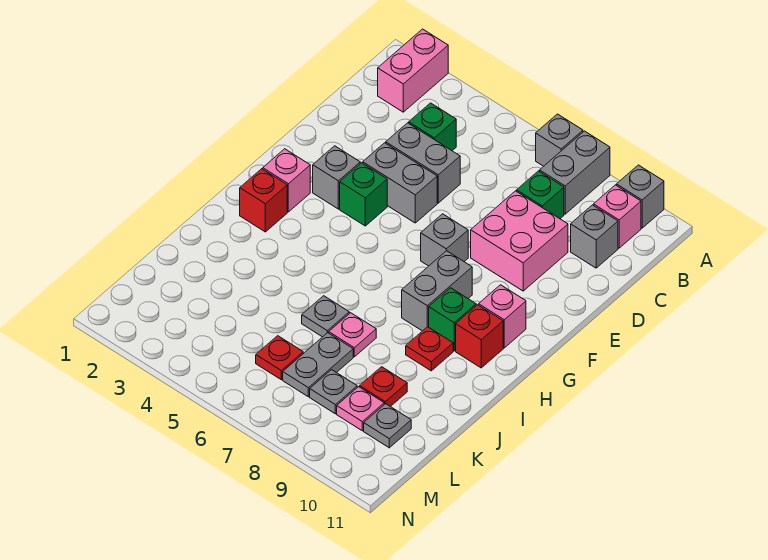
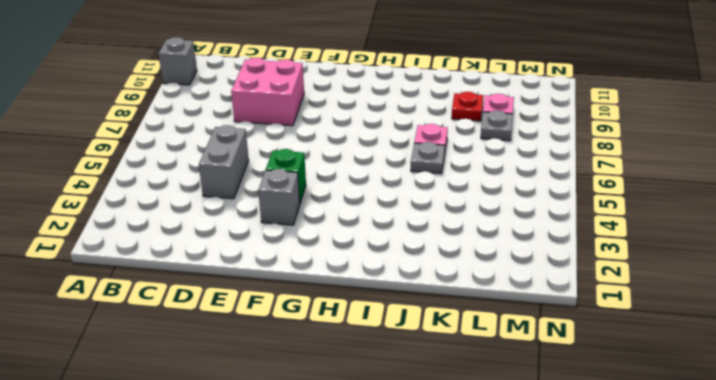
none -> pink brick A2:B2 level 1
none -> grey brick A7 level 1
none -> grey brick A8:B8 level 1

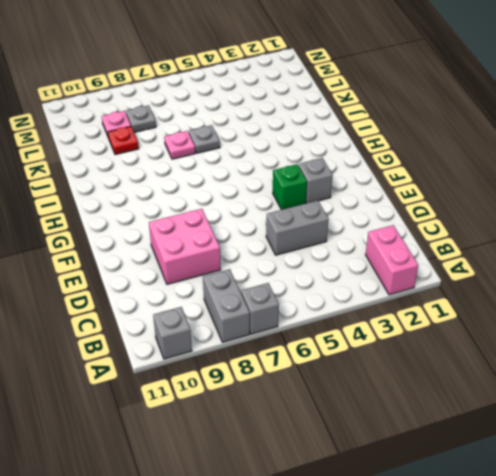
none -> pink brick B10 level 1
none -> green brick C4 level 1
none -> green brick C8 level 1

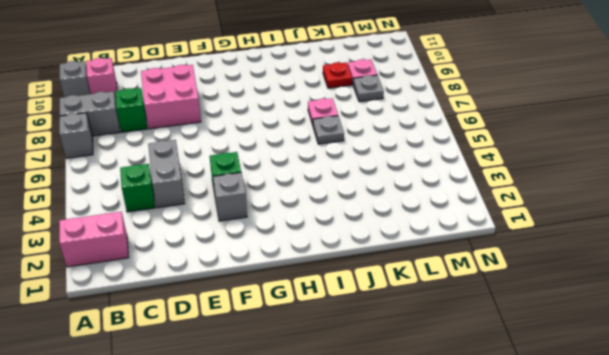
none -> grey brick C10 level 1
none -> grey brick E4:E5 level 1
none -> grey brick F7 level 1

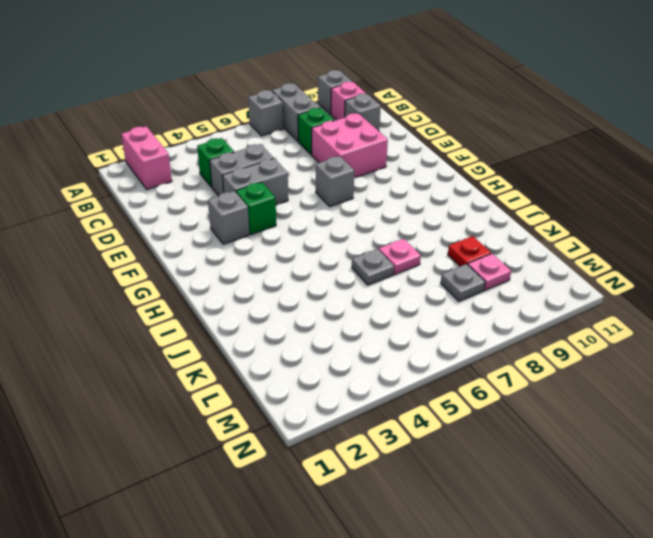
none -> pink brick G2 level 1
none -> grey brick G8:H8 level 1
none -> pink brick G10 level 1

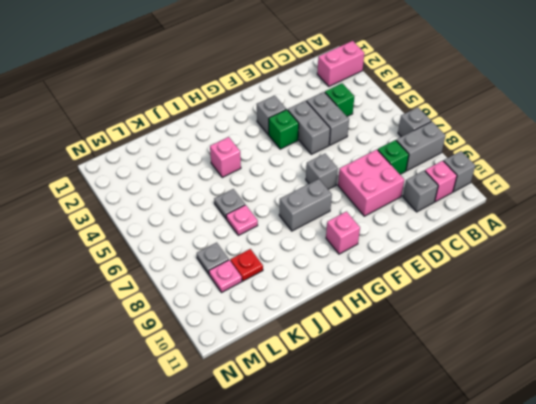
pink brick I4 level 1 -> pink brick G2 level 1
none -> red brick H2 level 1
none -> green brick H9 level 1
none -> red brick H10 level 1

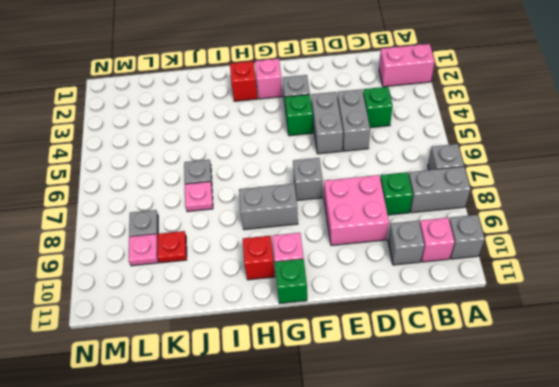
green brick G11 level 1 -> green brick H9 level 1
none -> red plate I9 level 1
none -> grey plate K7:L7 level 1
none -> red plate L6 level 1

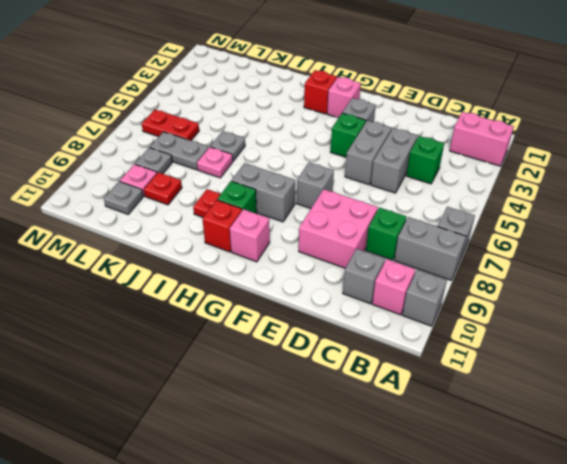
red plate L6:M6 level 1 -> red plate L6 level 1

